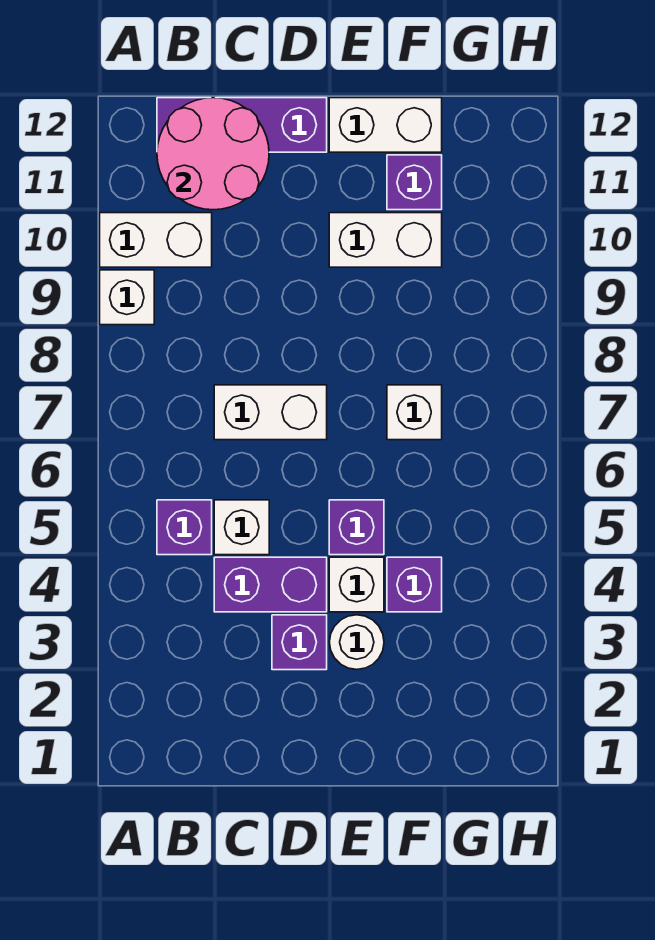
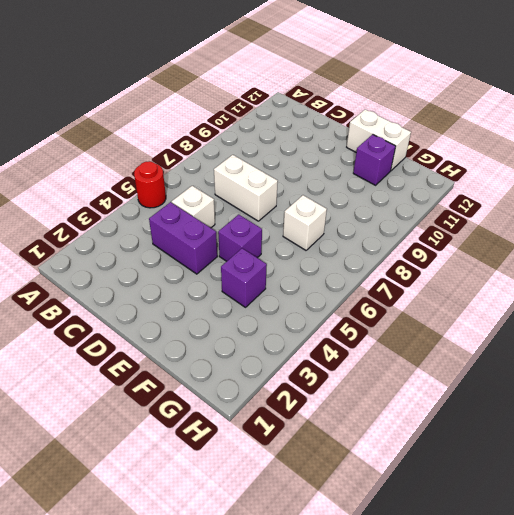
red round brick A5 level 1 -> none
none -> white brick A9 level 1
none -> white brick A10:B10 level 1
none -> purple brick B5 level 1

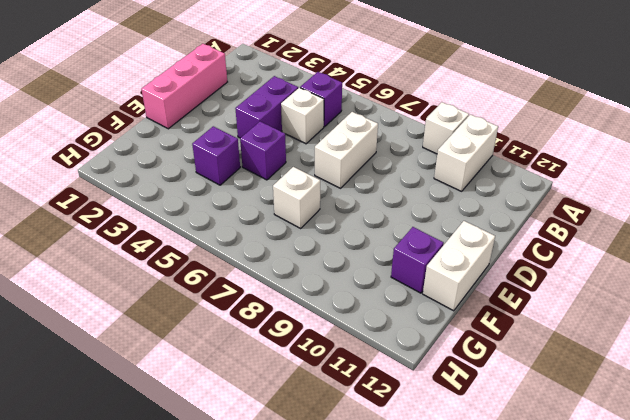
pink brick C1:E1 level 1 -> none
none -> purple brick B12:D12 level 1
none -> purple brick D3 level 1
none -> white round brick E3 level 1

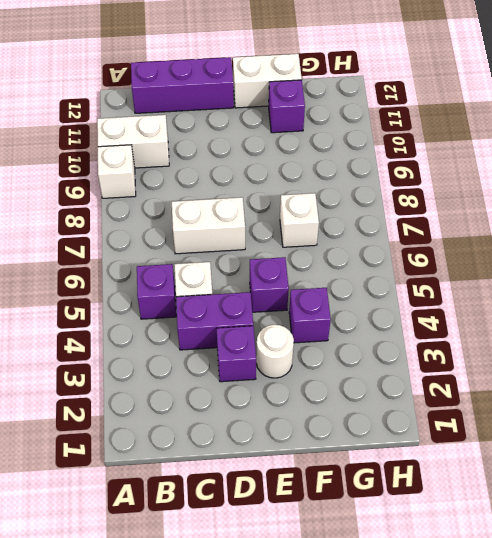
none -> white brick E4 level 1
none -> white brick E10:F10 level 1
none -> pink round brick B11:C12 level 2

